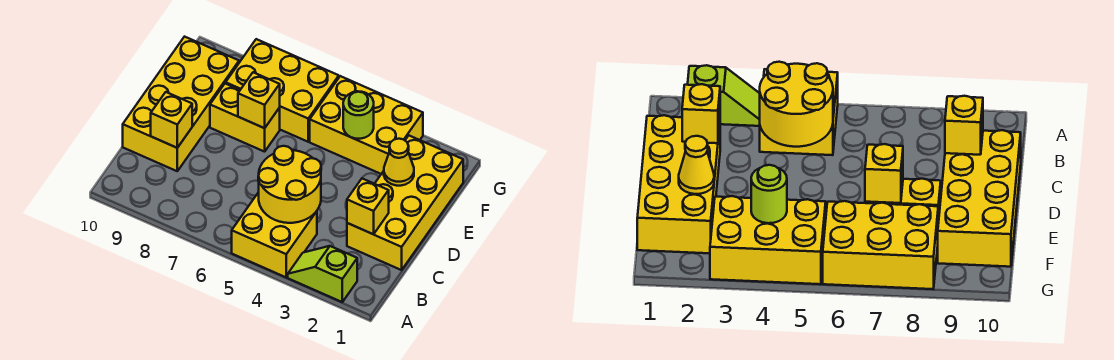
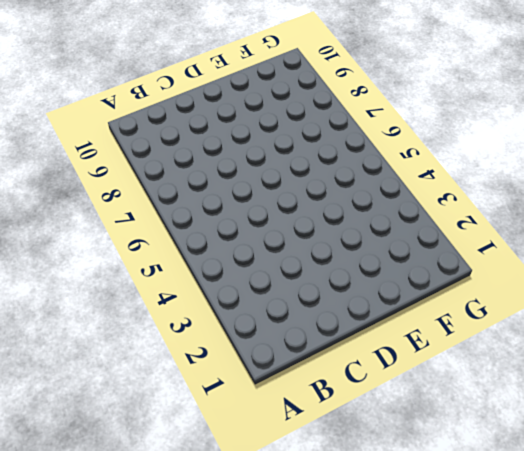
none -> lime slope A2:A3 level 1 top 2
none -> yellow brick A4:B5 level 1
none -> yellow brick C1:F2 level 1

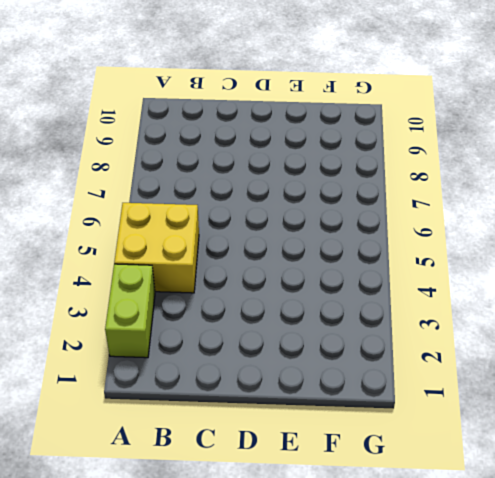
lime brick A2:A3 level 1 -> lime slope A2:A3 level 1 top 2
none -> yellow brick C1:F2 level 1
none -> yellow brick C9:F10 level 1
none -> yellow brick E7:E8 level 1

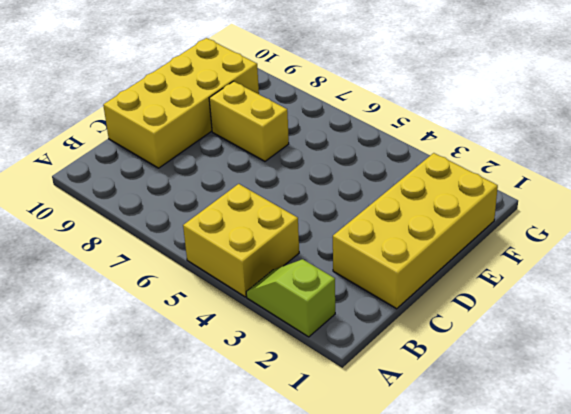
none -> yellow brick F3:G5 level 1
none -> yellow brick F6:G8 level 1
none -> yellow round brick B4:C5 level 2

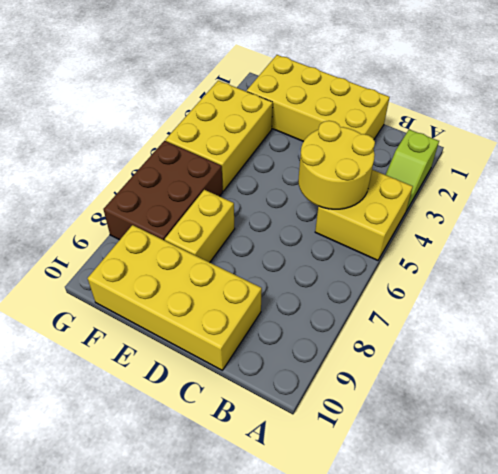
brown brick F6:G8 level 1 -> yellow brick F6:G8 level 1
none -> yellow brick C2 level 2
none -> yellow brick C9 level 2
none -> yellow cone E2 level 2

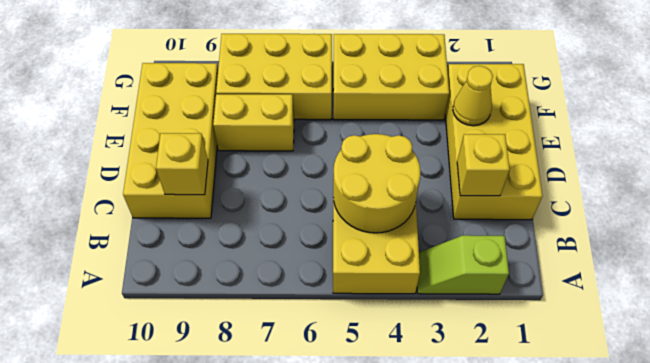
none -> yellow brick E7 level 2
none -> lime round brick F4 level 2

